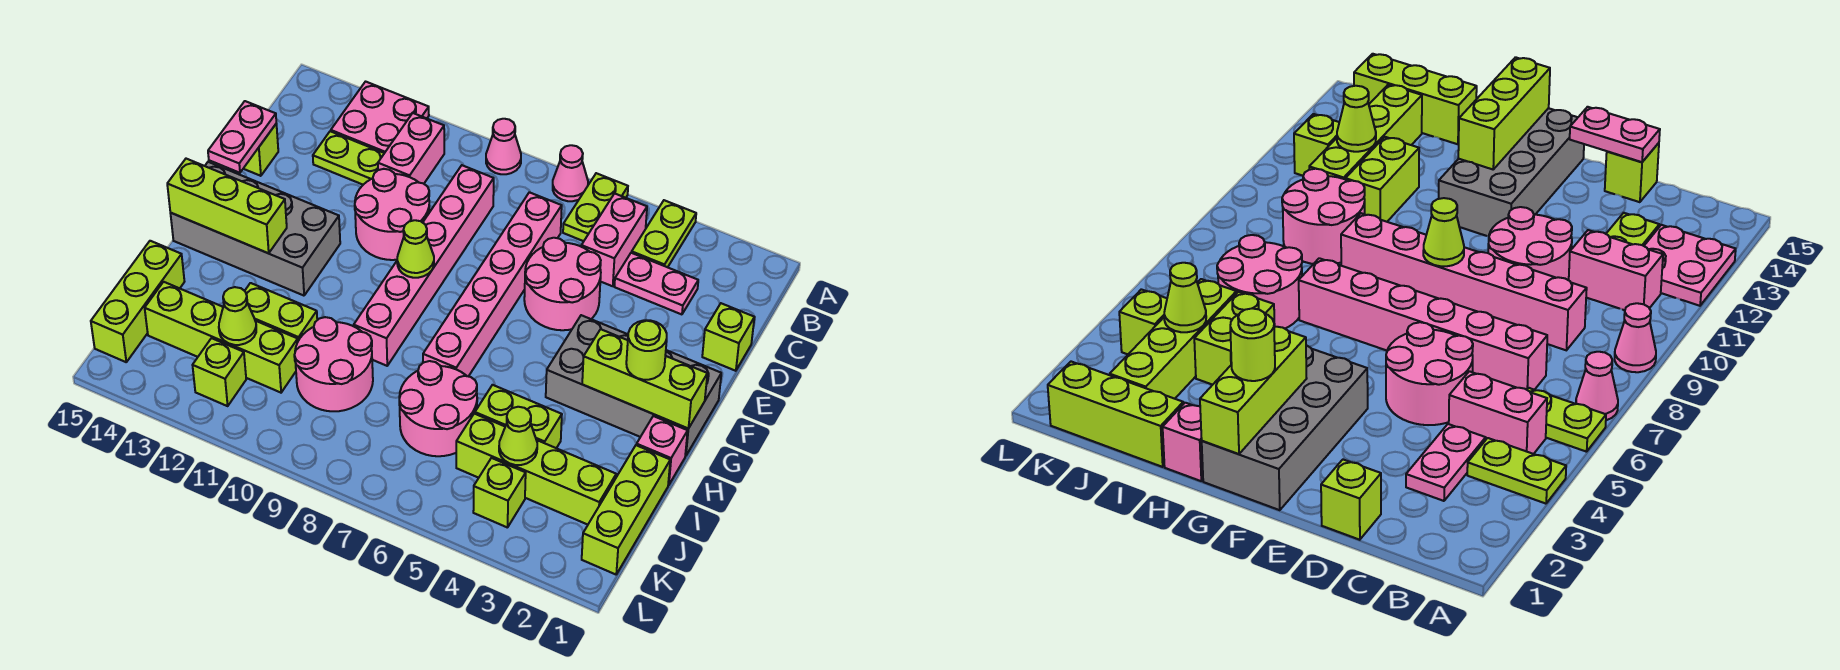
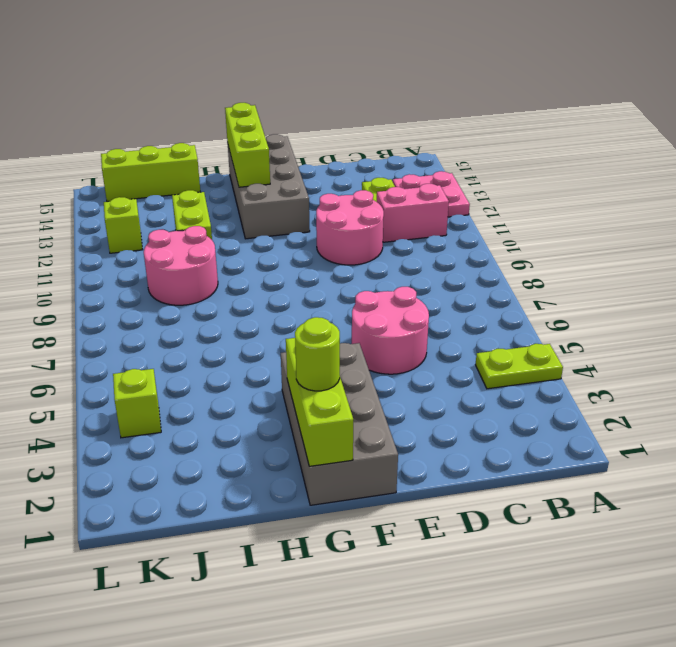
none -> lime plate A6:B6 level 1
none -> pink cone A7 level 1
none -> pink cone A9 level 1
none -> pink brick B5:C5 level 1

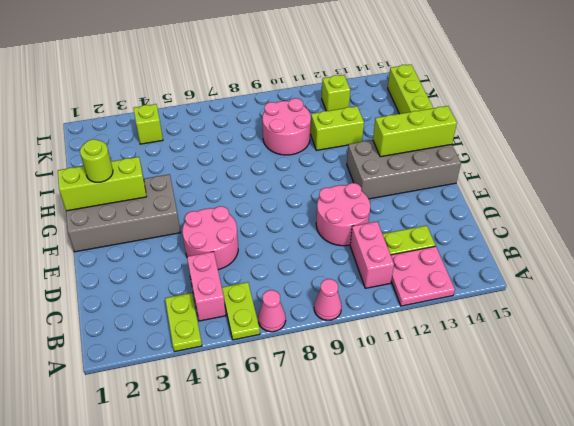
none -> pink plate C3:C4 level 1
none -> pink brick C7:H7 level 1
none -> pink brick C9:H9 level 1
none -> lime brick D1 level 1

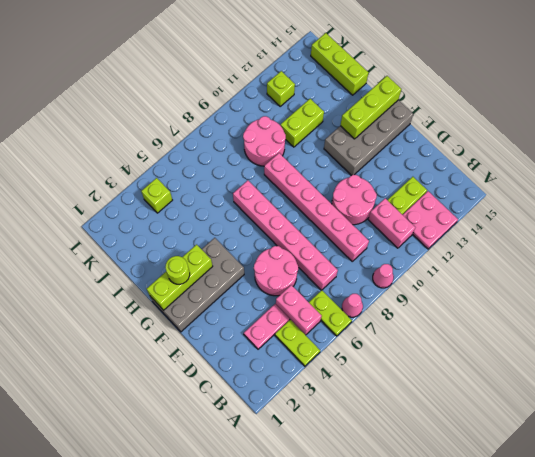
none -> lime brick D1 level 1
none -> lime brick D15 level 1
none -> pink brick H1 level 1
none -> lime brick I1:K1 level 1

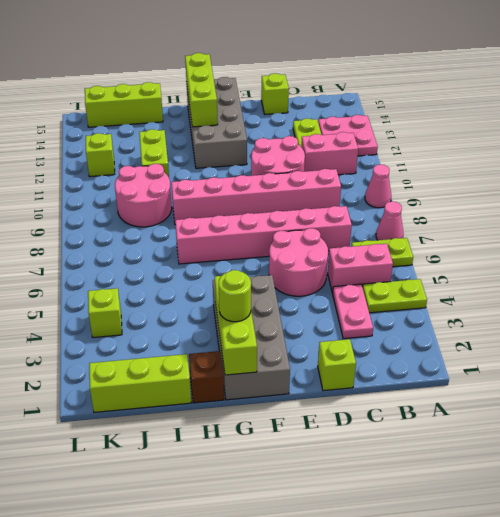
brown brick H1 level 1 -> pink brick H1 level 1
none -> lime brick I4:I5 level 1
none -> pink round brick I6:J7 level 1
none -> lime brick J2:J5 level 1
none -> lime brick J11:J14 level 1

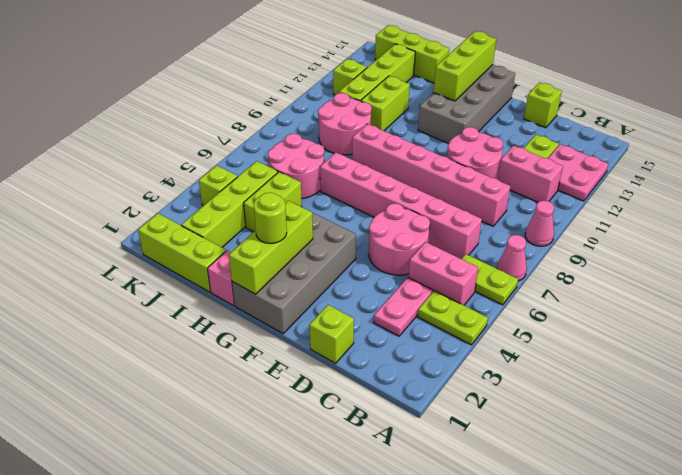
none -> pink plate D15:E15 level 2
none -> lime cone F9 level 2
none -> lime cone J4 level 2
none -> lime cone J12 level 2

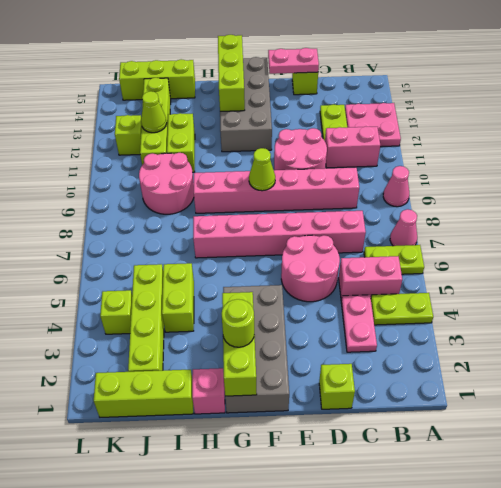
none -> pink round brick I6:J7 level 1
none -> lime cone J4 level 2

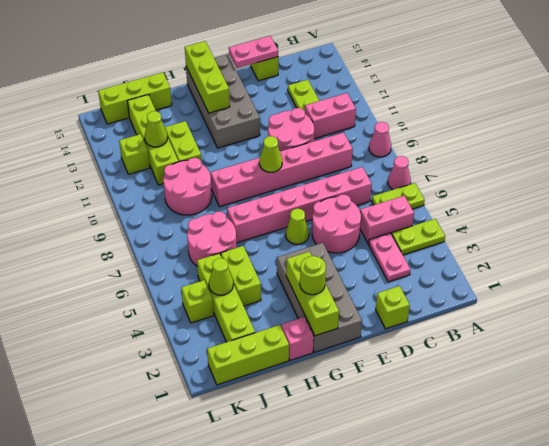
lime cone F6 level 1 -> none
none -> pink plate A12:B13 level 1

